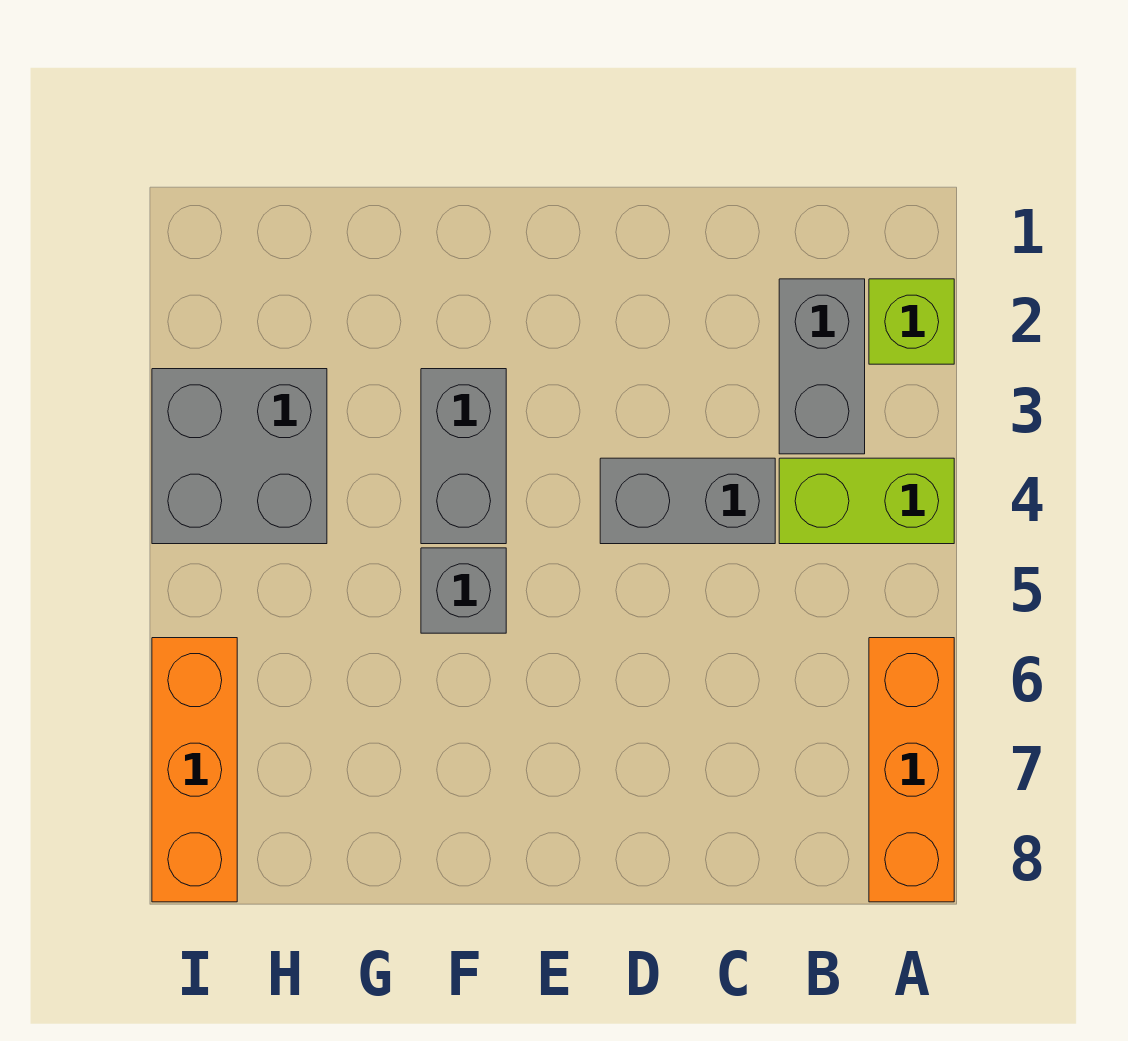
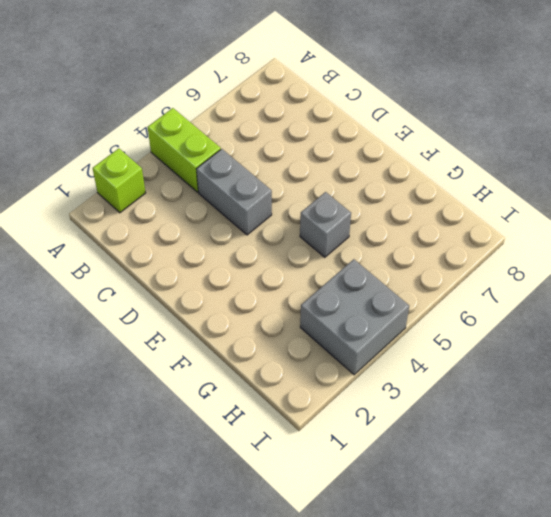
none -> orange brick A6:A8 level 1
none -> grey brick B2:B3 level 1

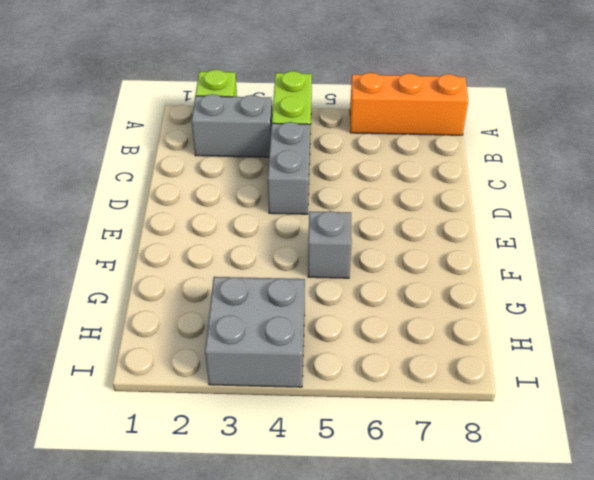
none -> grey brick F3:F4 level 1
none -> orange brick I6:I8 level 1

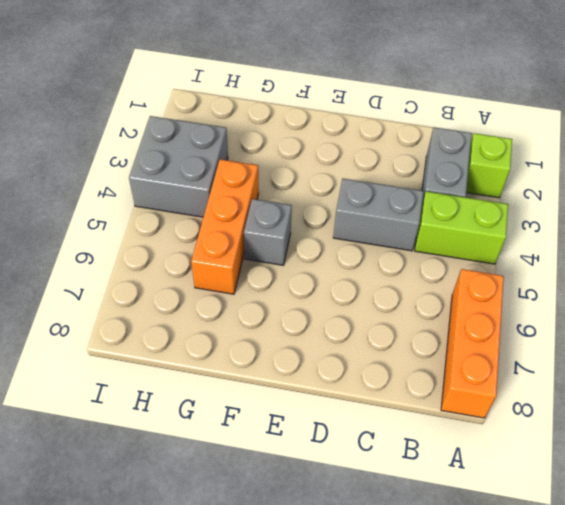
orange brick G4:G6 level 1 -> orange brick I6:I8 level 1
none -> grey brick F3:F4 level 1

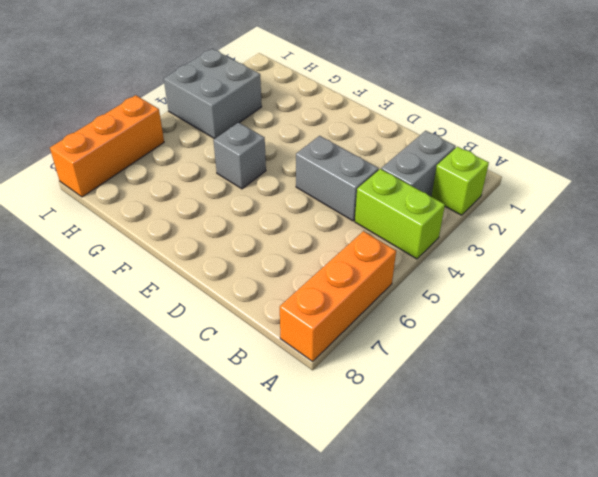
none -> grey brick F3:F4 level 1

